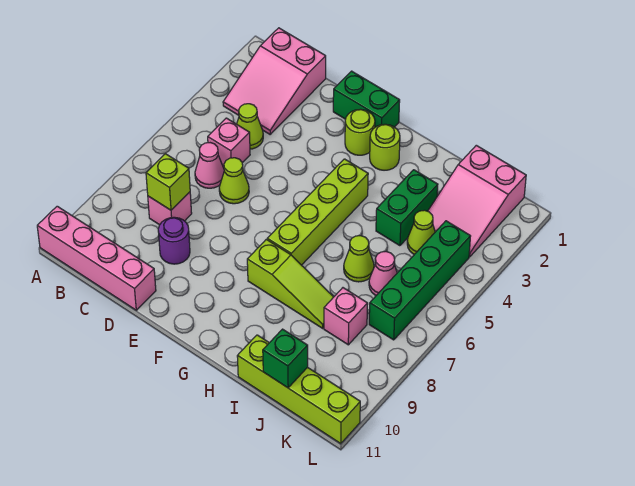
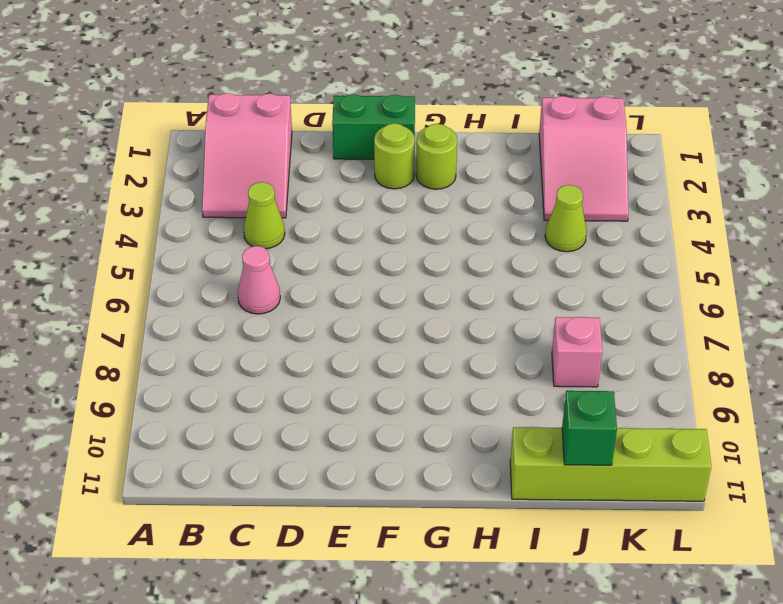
none -> pink brick A11:D11 level 1
none -> pink brick C5 level 1
none -> pink brick C8 level 1

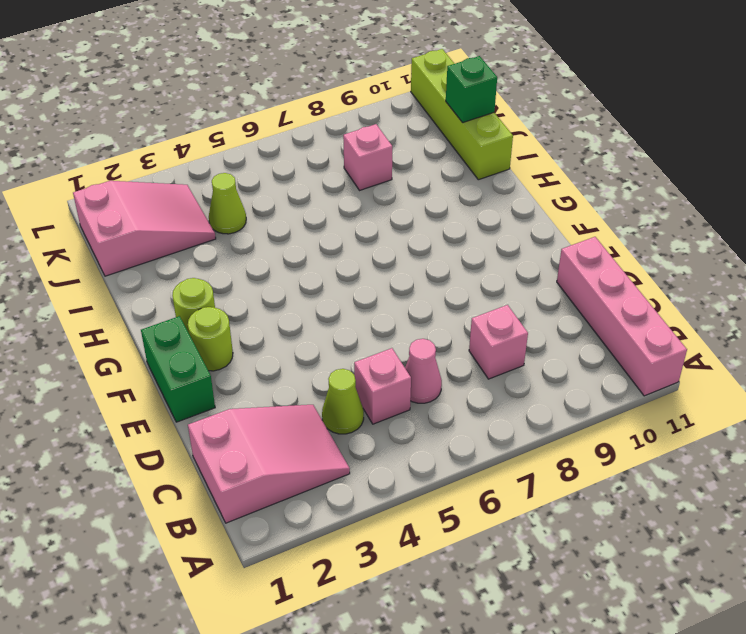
none -> lime cone D6 level 1
none -> purple round brick D9 level 1
none -> lime brick G4:G7 level 1

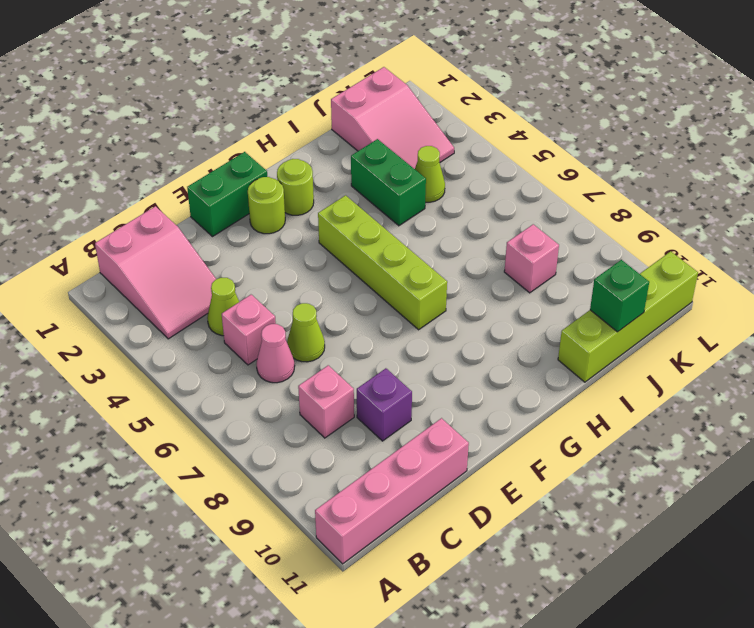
purple brick D9 level 1 -> purple round brick D9 level 1
none -> lime slope G8:I8 level 1 top G
none -> lime cone I6 level 1
none -> pink cone J6 level 1

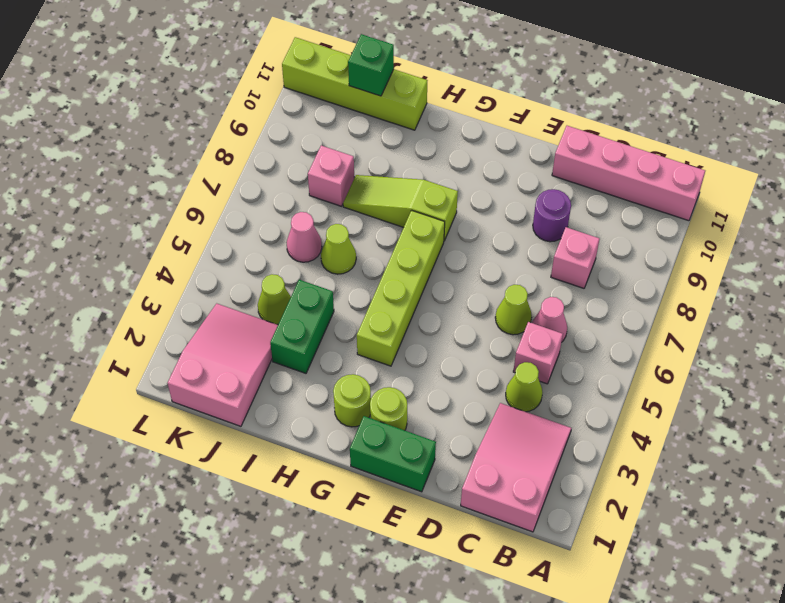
none -> green brick K4:K7 level 1
none -> lime brick C8 level 2

